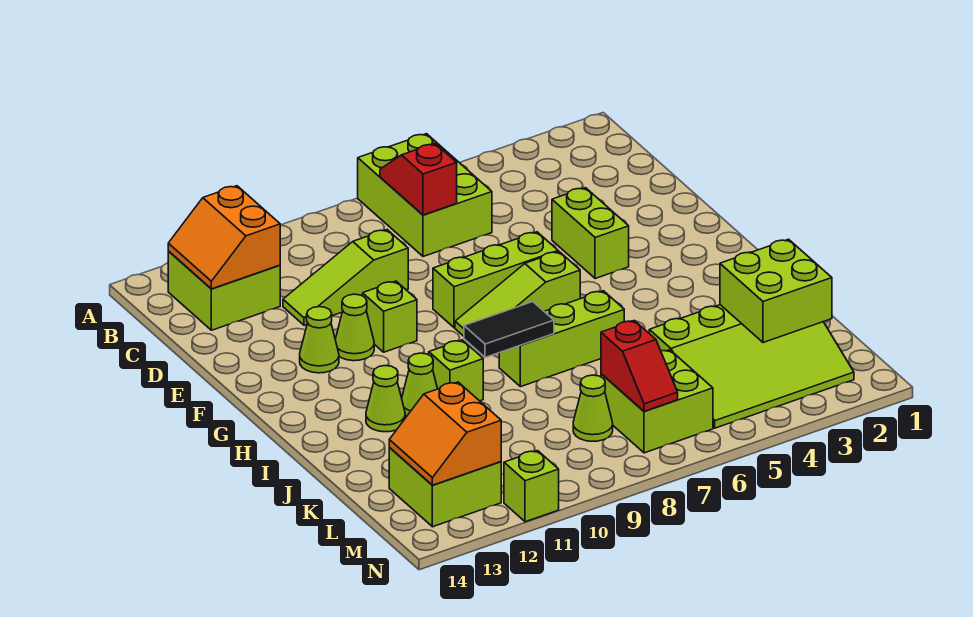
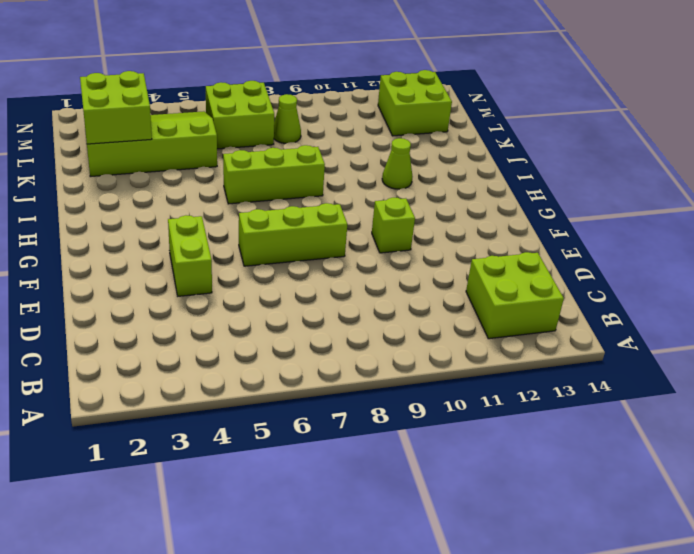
none -> lime brick A6:C7 level 1
none -> lime slope D9:D11 level 1 top 9
none -> lime cone F11 level 1

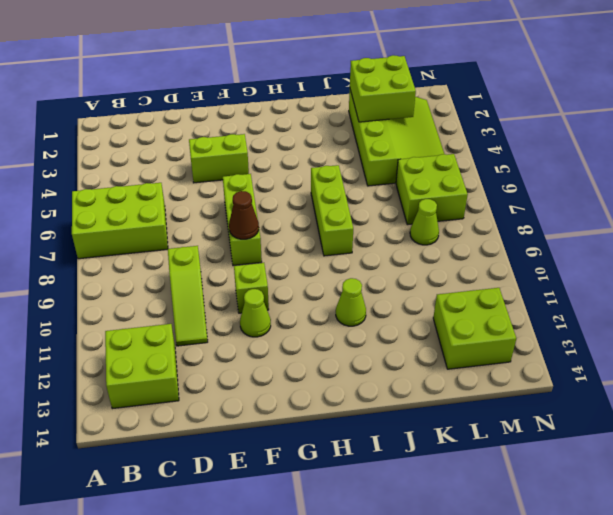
brown cone F8 level 2 -> none
none -> lime cone F12 level 1
none -> lime slope G6:G8 level 1 top 6
none -> lime brick I10 level 1

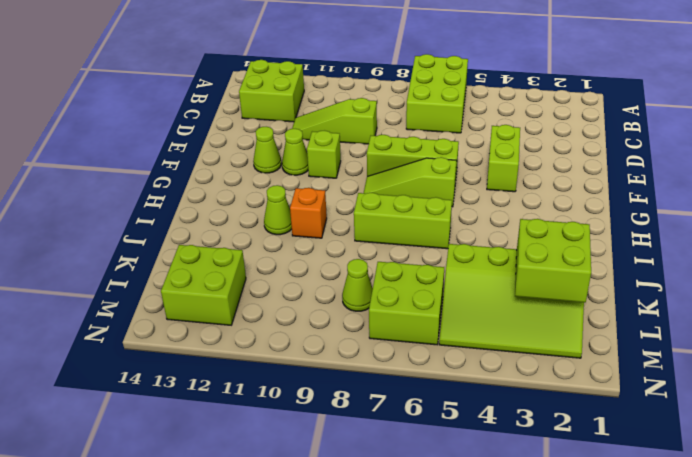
orange brick I10 level 1 -> lime brick I10 level 1
none -> lime cone I12 level 1
none -> lime brick N11 level 1
none -> red slope B7:C7 level 2 top C

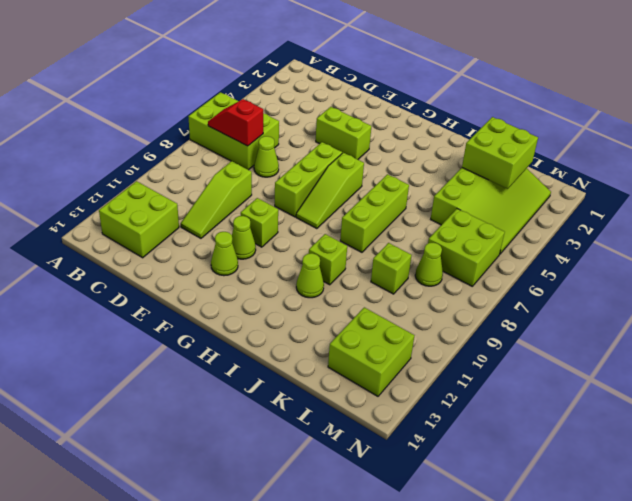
lime cone D7 level 1 -> lime cone I12 level 1
lime brick K9 level 1 -> lime brick N11 level 1
none -> orange slope B12:C13 level 2 top 12
none -> black tile I8:I9 level 2
none -> red slope L7:M7 level 2 top L

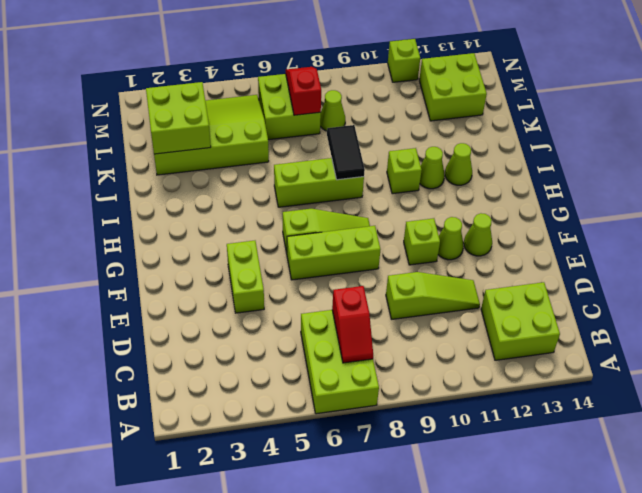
black tile I8:J8 level 2 -> black tile I8:I9 level 2
none -> orange slope B12:C13 level 2 top 12
none -> orange slope L12:M13 level 2 top 12

